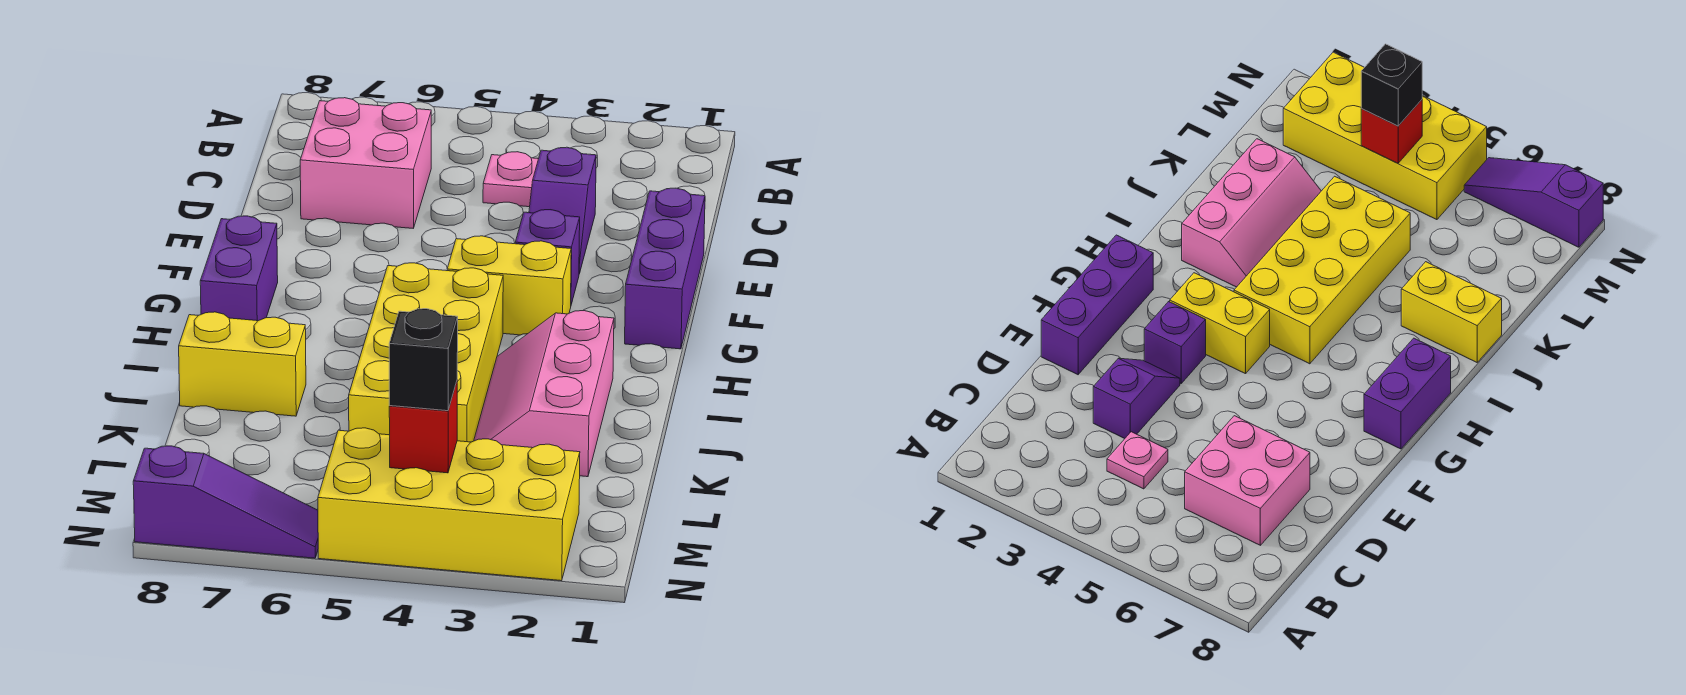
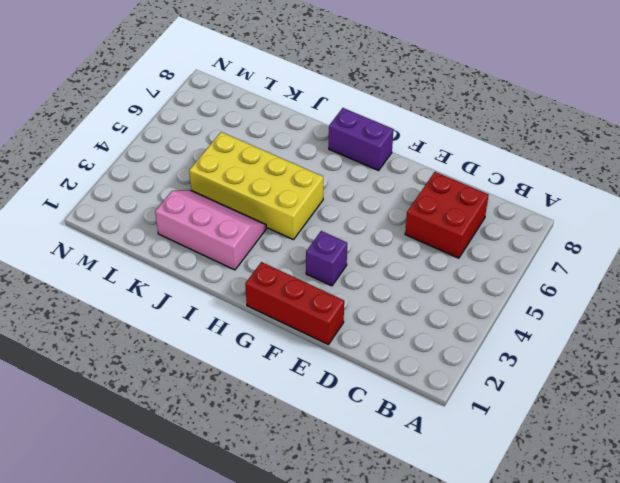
red brick C6:D7 level 1 -> pink brick C6:D7 level 1
red brick E1:G1 level 1 -> purple brick E1:G1 level 1
none -> pink plate C4 level 1
none -> purple slope D3:E3 level 1 top D
none -> yellow brick G3:G4 level 1

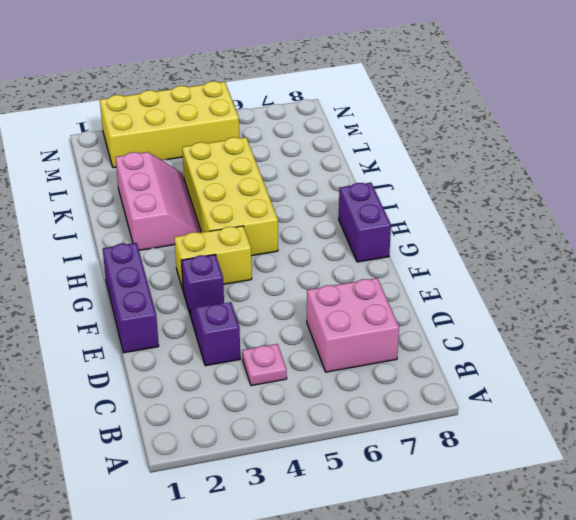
none -> yellow brick J7:J8 level 1
none -> purple slope N6:N8 level 1 top 8
none -> red brick M4 level 2

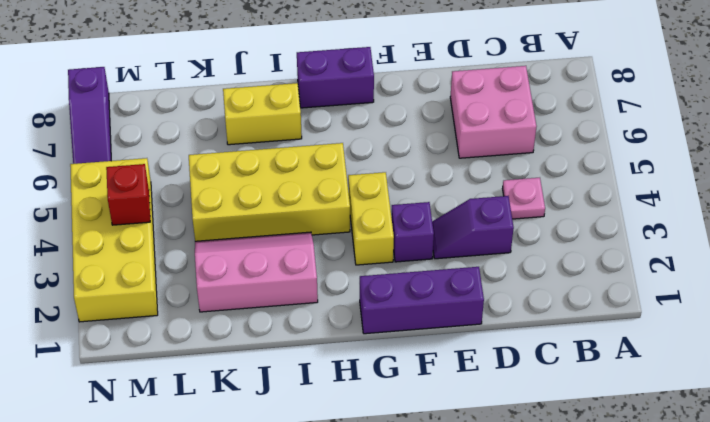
yellow brick I7:J7 level 1 -> yellow brick J7:J8 level 1
none -> black brick M4 level 3

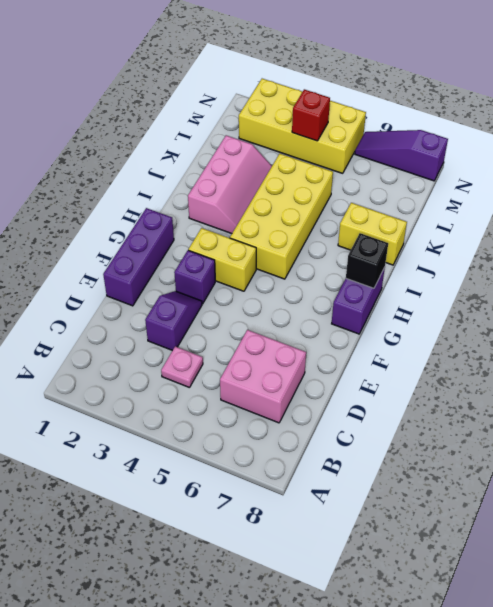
black brick H8 level 2 -> black brick M4 level 3

